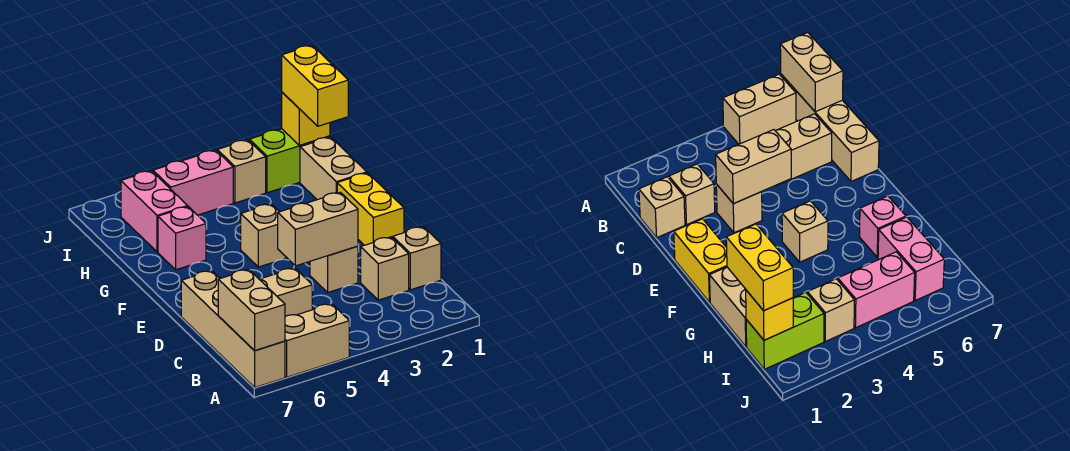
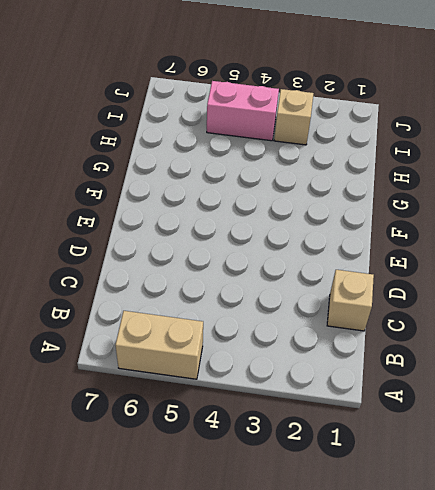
none -> tan brick A7:D7 level 1
none -> tan brick C2 level 1
none -> tan brick C5:C6 level 1

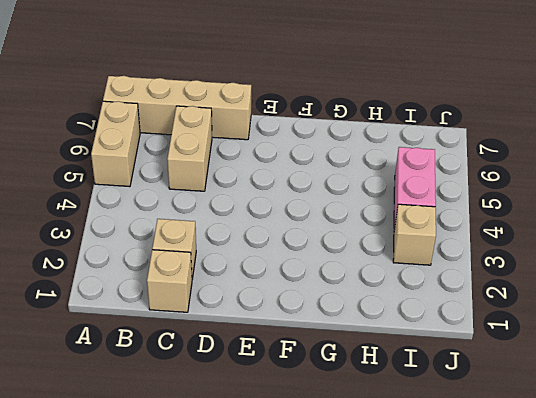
none -> tan brick D3 level 1
none -> yellow brick E1:F1 level 1
none -> tan brick F4 level 1

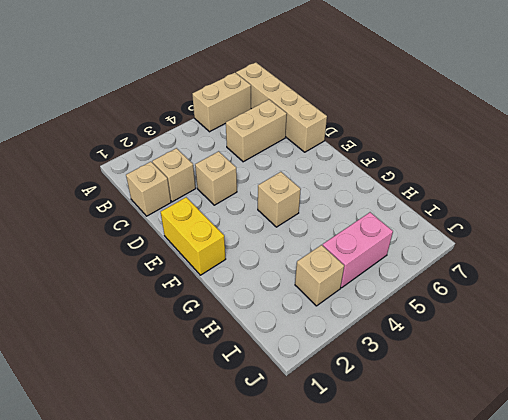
none -> tan brick G1:H1 level 1
none -> pink brick G6 level 1
none -> pink brick H6:I6 level 1

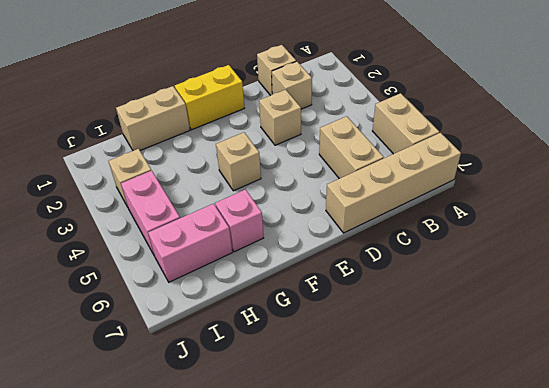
none -> lime brick I1:I2 level 1
none -> tan brick A7:B7 level 2
none -> tan brick D3:D4 level 2

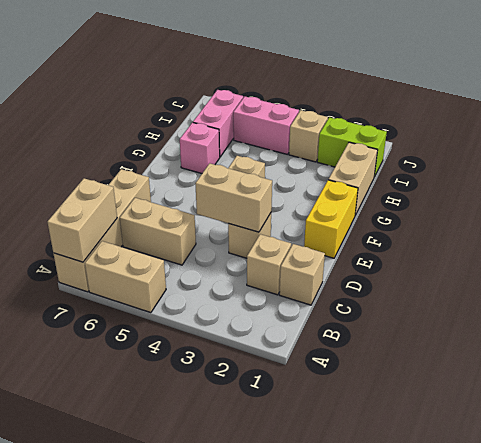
none -> yellow brick I1 level 2
none -> yellow brick H1:I1 level 3

